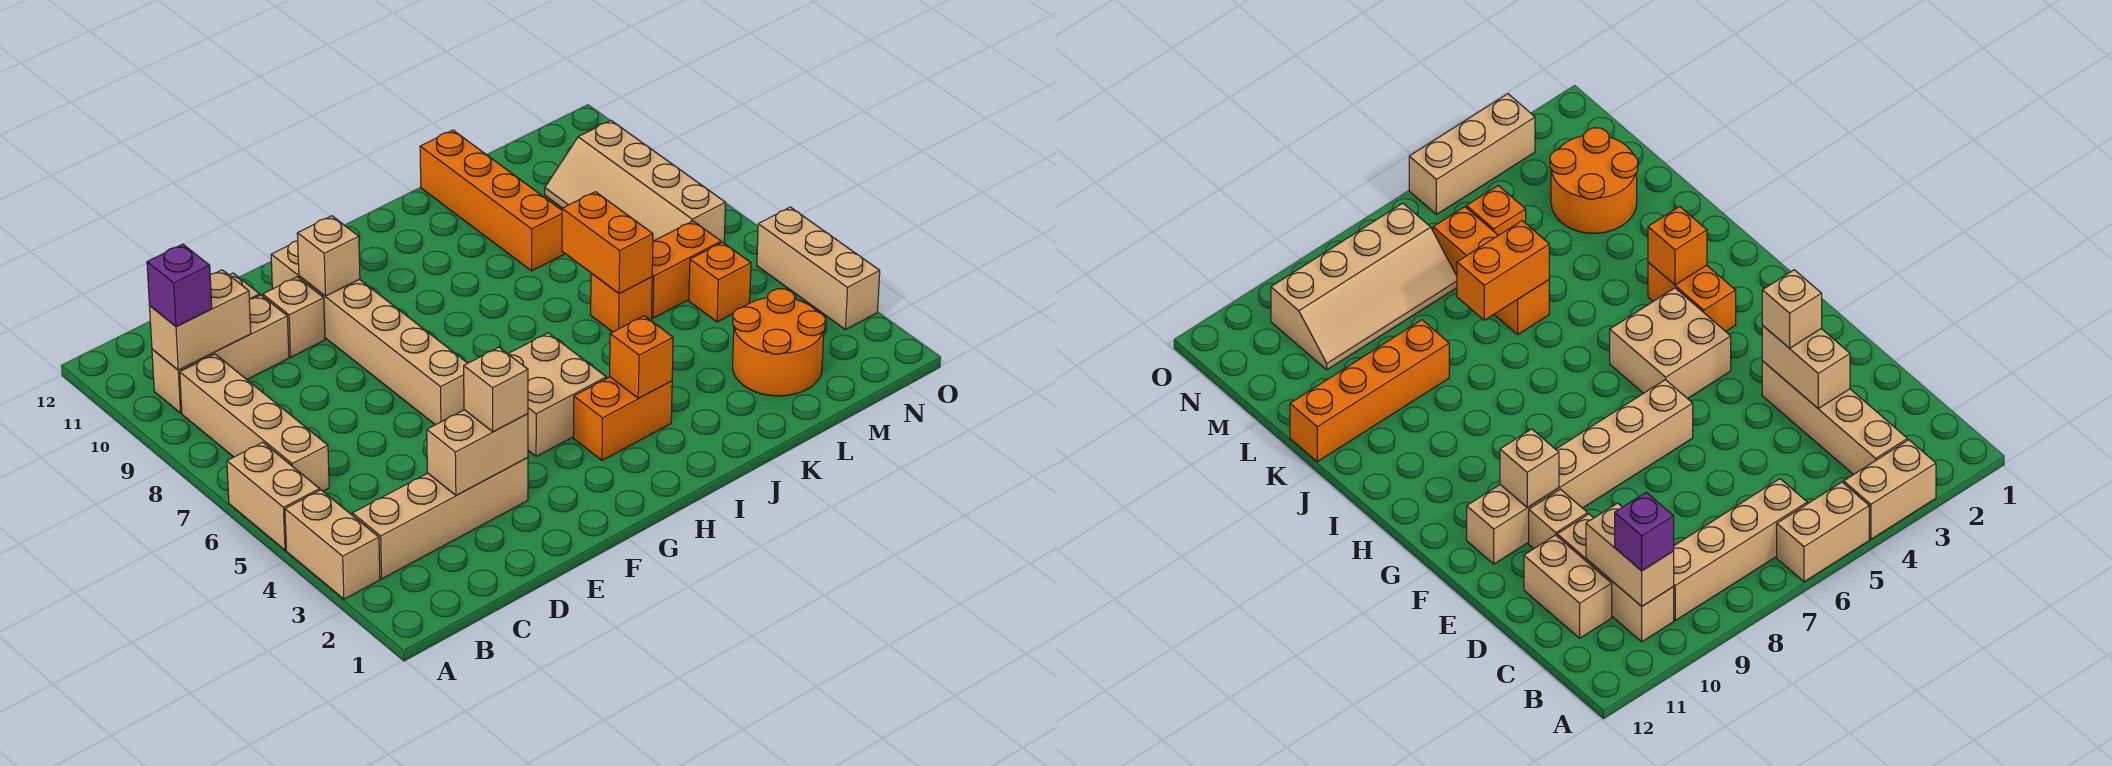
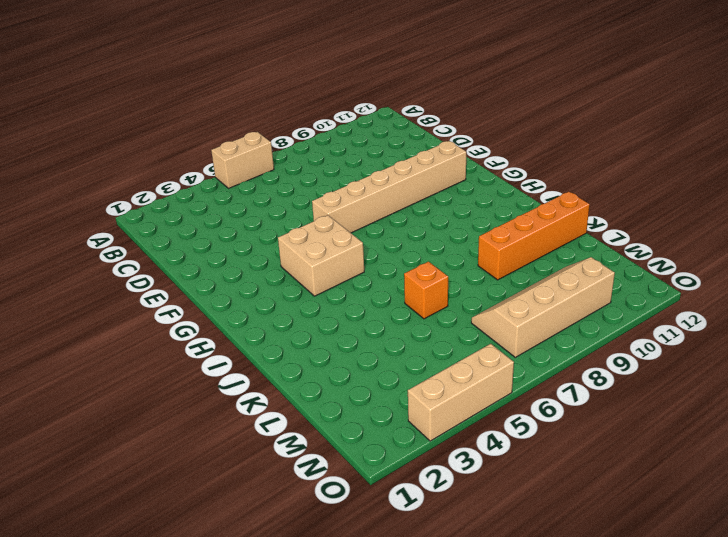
none -> tan brick A3:A4 level 1
none -> tan brick B3:E3 level 1
none -> tan brick B6:B9 level 1

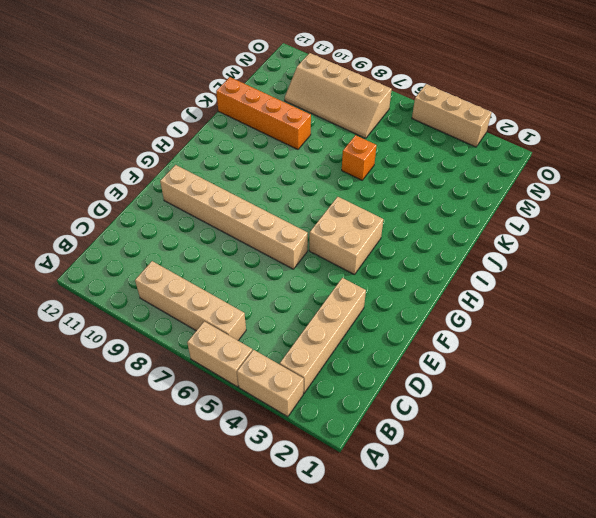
none -> tan brick B10:D10 level 1
none -> tan brick C11:D11 level 1
none -> tan brick E10 level 1

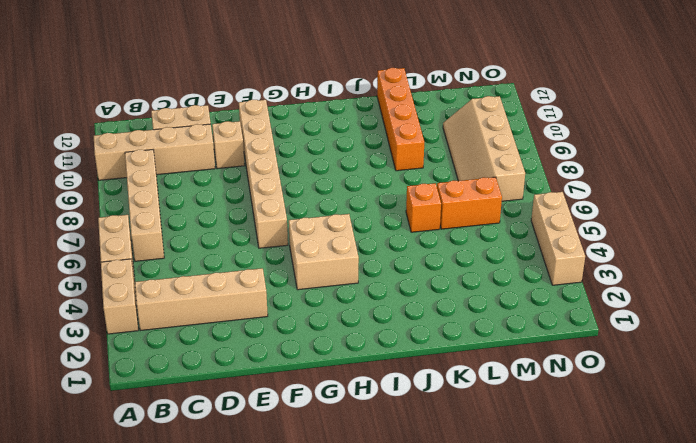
tan brick A10:D10 level 1 -> tan brick B10:D10 level 1
none -> orange brick H3:I3 level 1
none -> orange round brick L2:M3 level 1
none -> orange brick M5 level 1

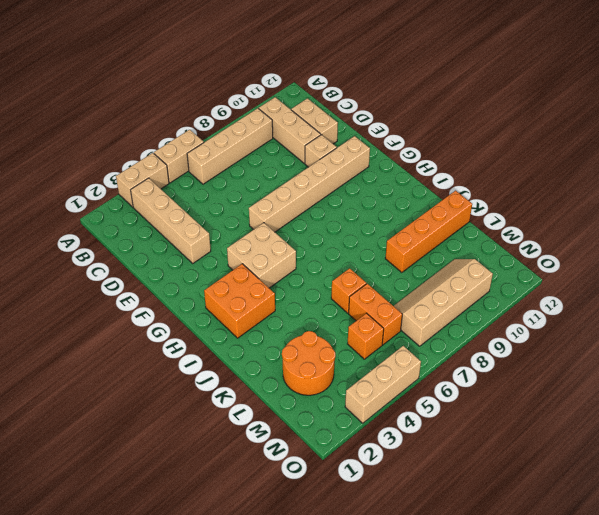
orange brick H2:I3 level 1 -> orange brick H3:I3 level 1
none -> tan brick B10:C10 level 2
none -> tan brick D3:E3 level 2
none -> tan brick F10 level 2

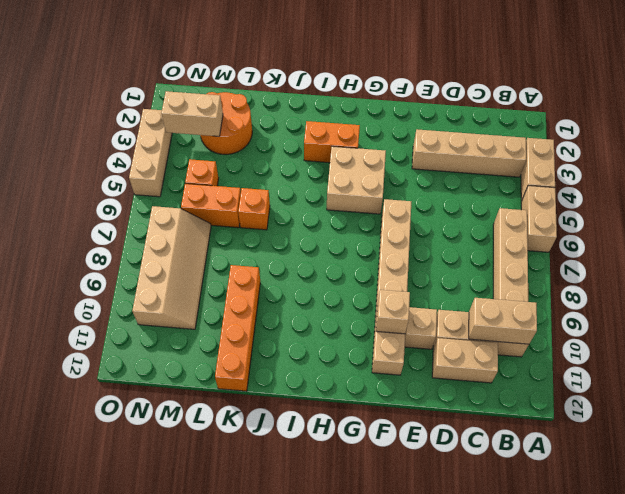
tan brick M3:N3 level 2 -> tan brick D3:E3 level 2
none -> orange brick I3 level 2
none -> orange brick K6:K7 level 2
none -> purple brick B10 level 3

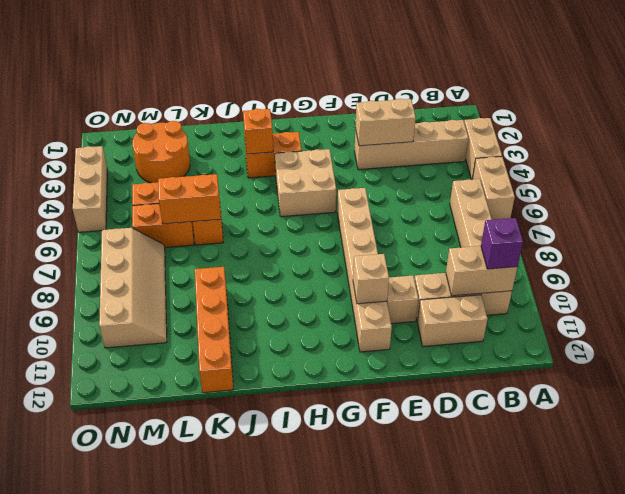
orange brick K6:L6 level 2 -> orange brick K6:K7 level 2
none -> tan brick E3 level 3

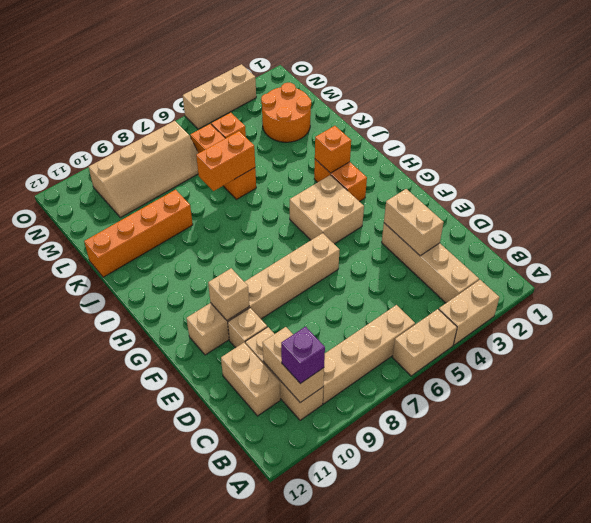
none -> tan brick E3 level 3

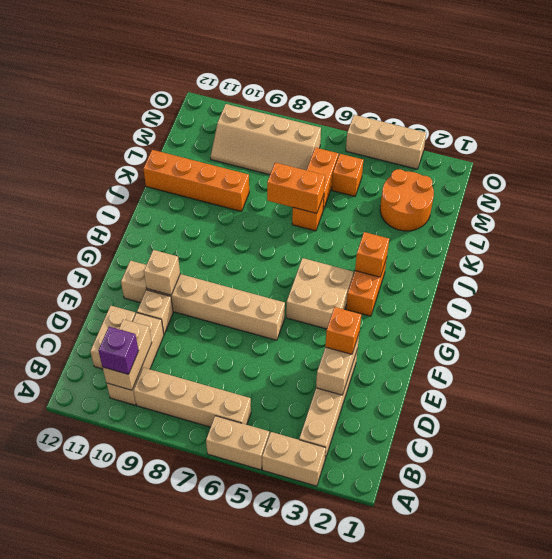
orange brick E3 level 3 -> tan brick E3 level 3

